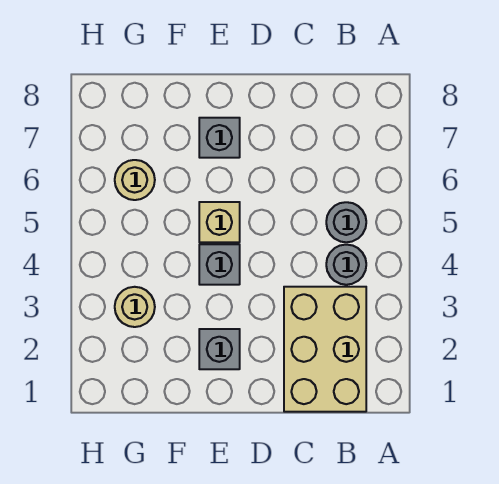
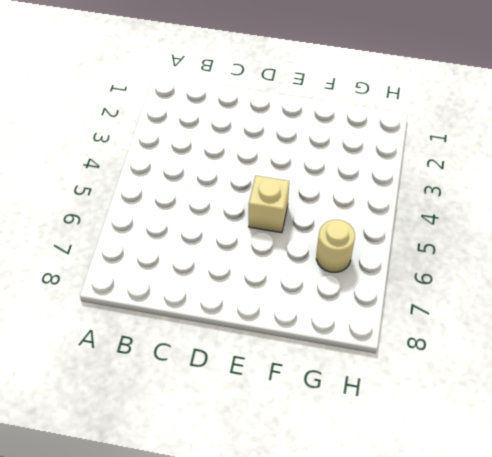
none -> tan brick B1:C3 level 1
none -> grey round brick B4 level 1

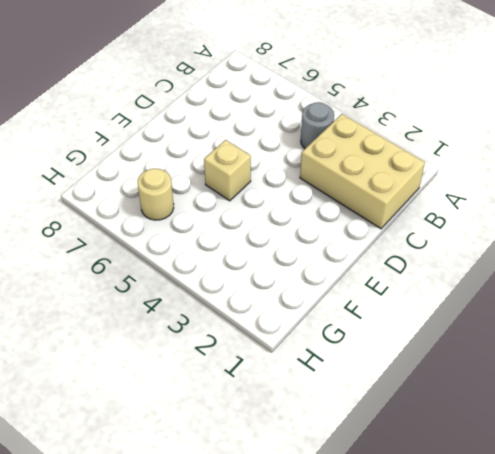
none -> grey round brick B5 level 1
none -> grey brick E2 level 1

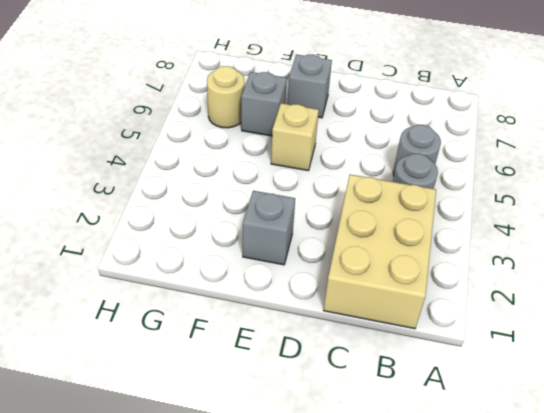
grey brick F6 level 1 -> grey brick E4 level 1
none -> tan round brick G3 level 1

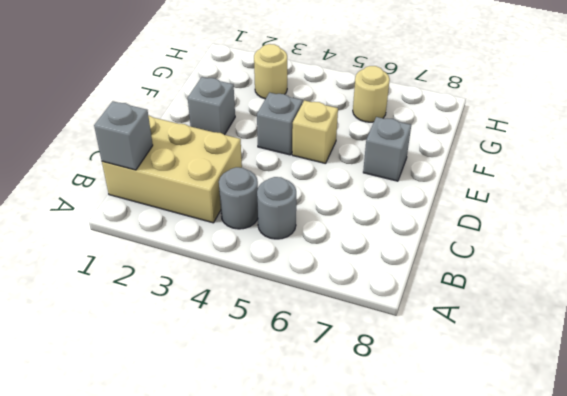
grey brick B1 level 2 -> none

